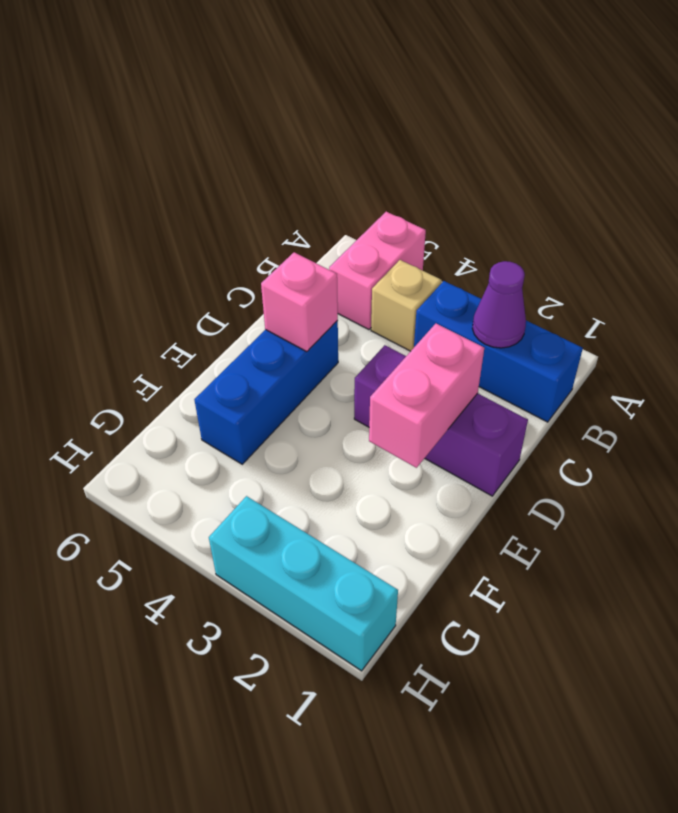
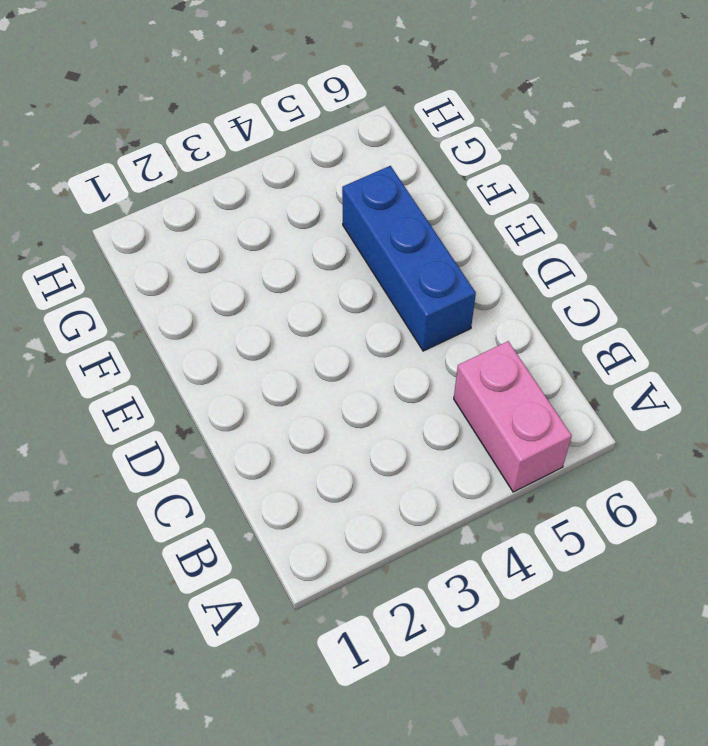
none -> blue brick B1:B3 level 1
none -> tan brick B4 level 1

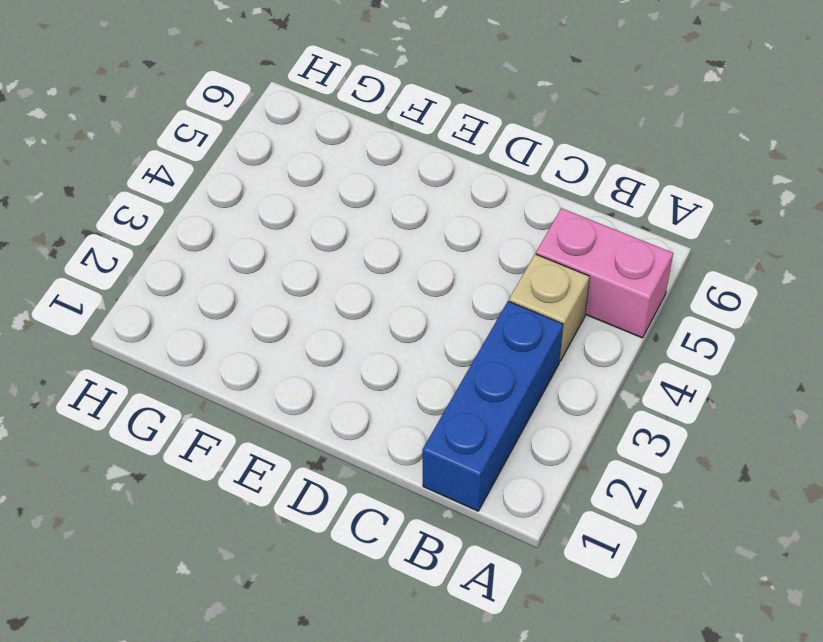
none -> purple brick D1:D3 level 1
none -> blue brick D5:F5 level 1

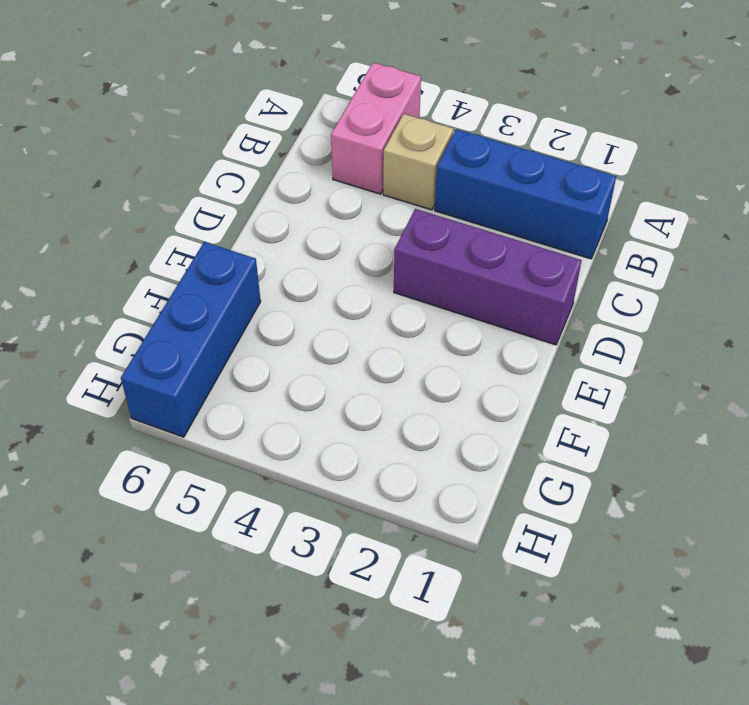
blue brick F6:H6 level 1 -> blue brick D5:F5 level 1
none -> cyan brick H1:H3 level 1
none -> purple cone B2 level 2

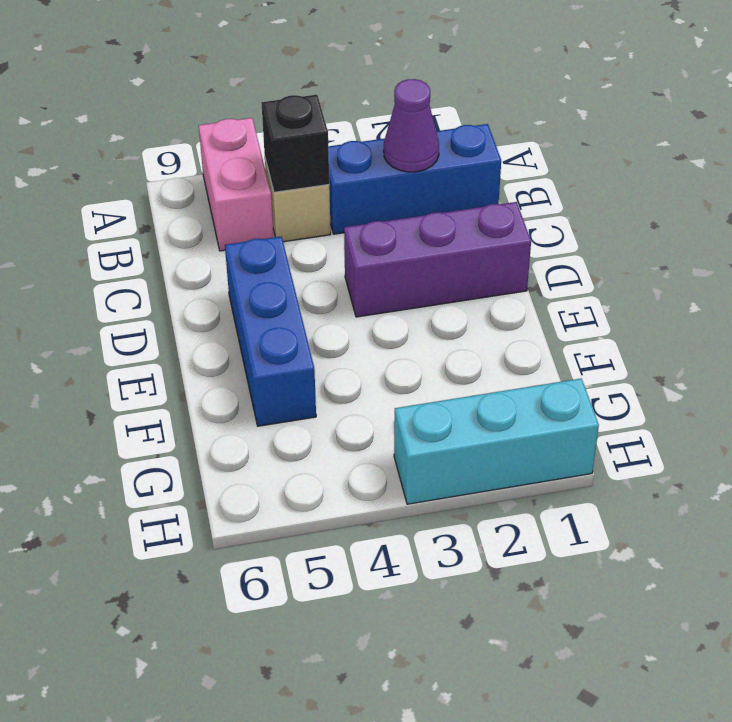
black brick B4 level 2 -> none
none -> pink brick D2:E2 level 2
none -> pink brick D5 level 2

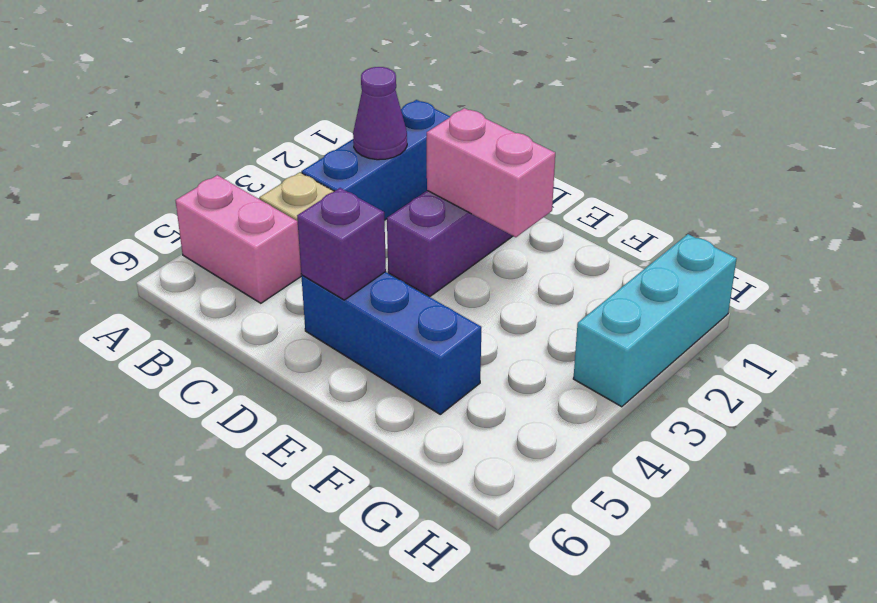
purple brick D5 level 2 -> pink brick D5 level 2

